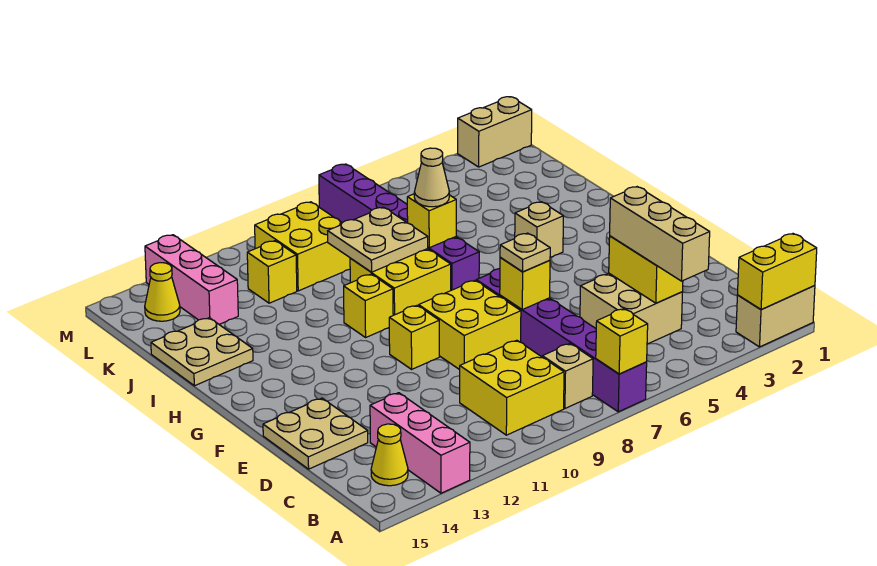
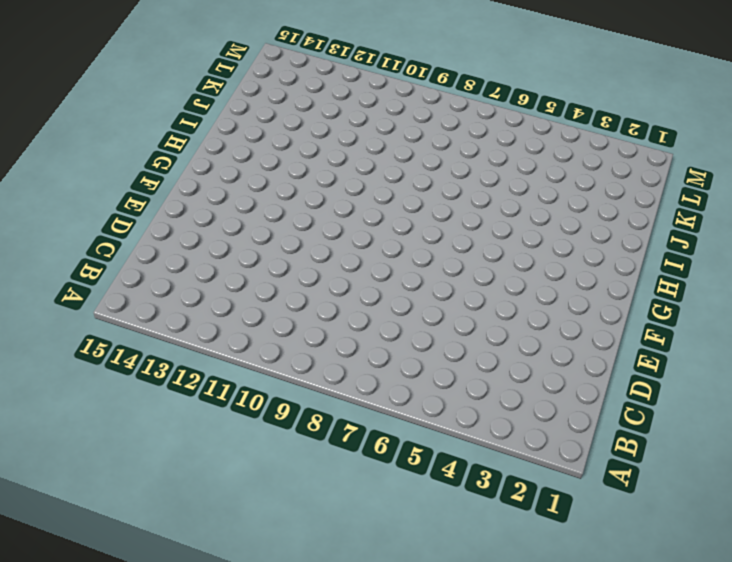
none -> tan brick A1:A2 level 1
none -> purple brick A7:F7 level 1
none -> pink brick A13:C13 level 1

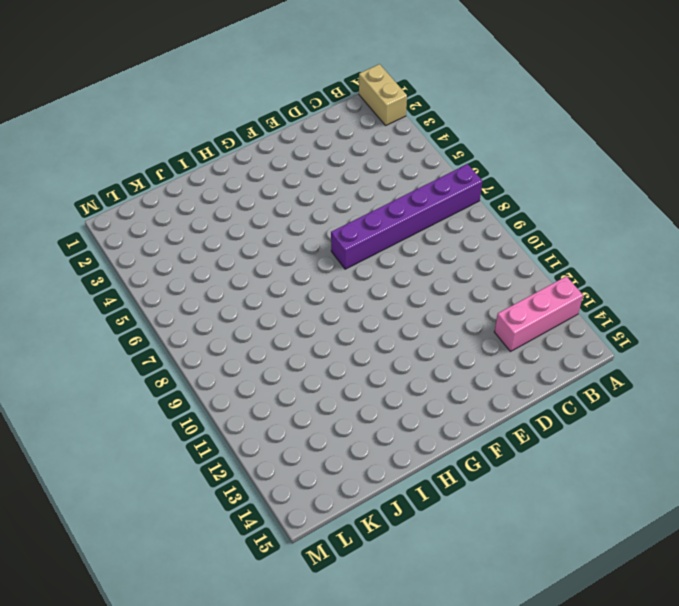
none -> tan brick B8 level 1
none -> yellow brick B9:C10 level 1
none -> yellow cone B14 level 1

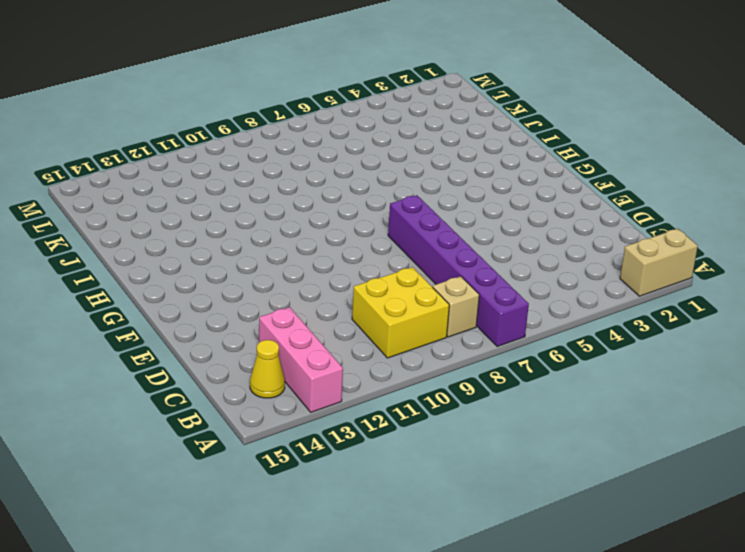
none -> tan brick C4:D5 level 1
none -> tan plate D14:E15 level 1
none -> yellow brick E8:F9 level 1

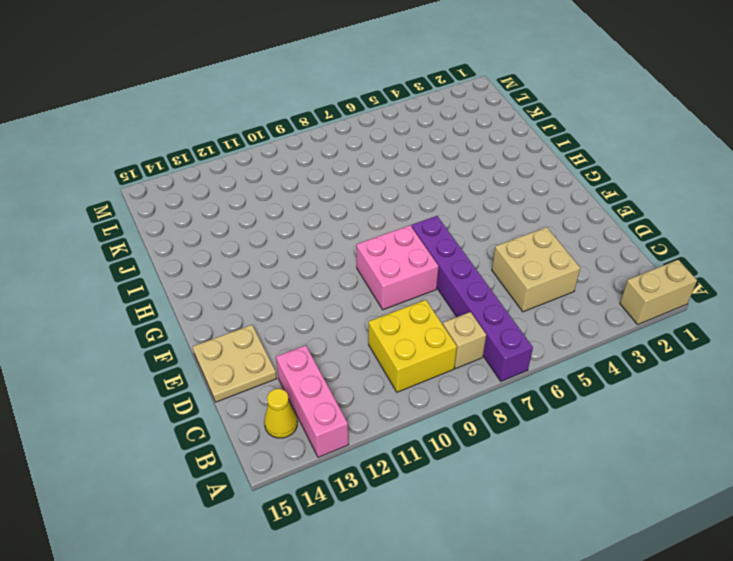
pink brick E8:F9 level 1 -> yellow brick E8:F9 level 1
none -> yellow brick F10 level 1
none -> tan brick H4 level 1
none -> purple brick H7:M7 level 1

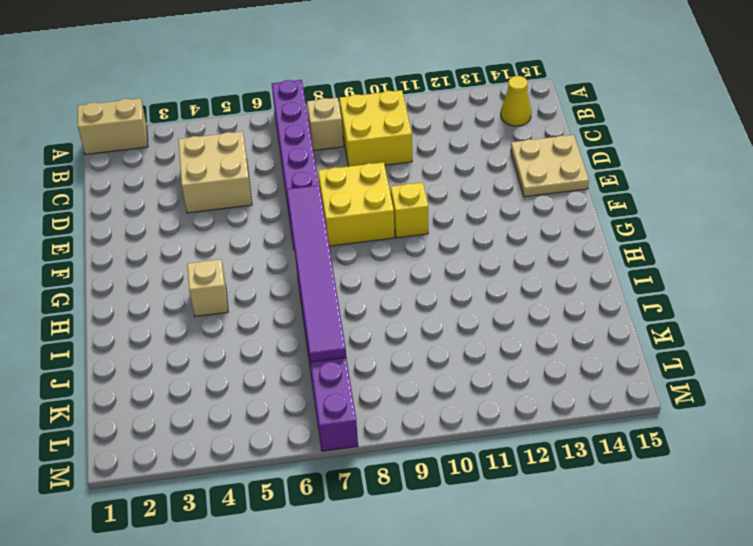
purple tile F7:K7 level 2 -> yellow brick I7 level 2
none -> pink brick A13:C13 level 1
none -> yellow brick H8:I9 level 1
none -> yellow brick H10 level 1

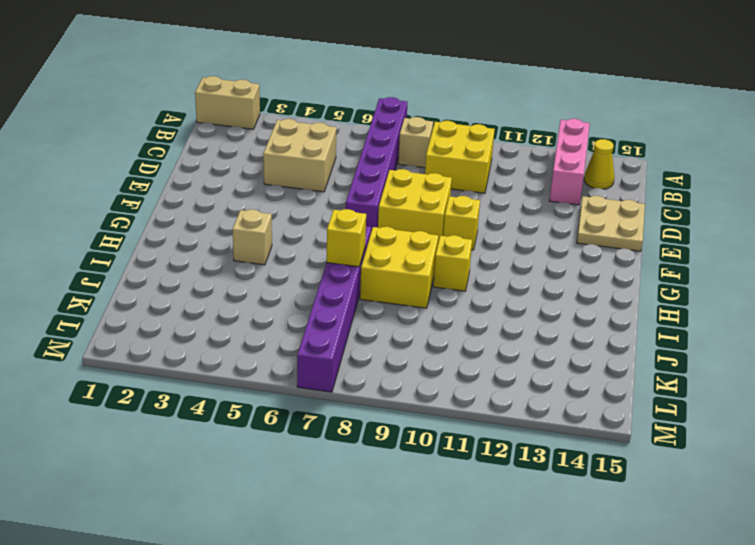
none -> tan plate I14:J15 level 1
none -> yellow brick K9:L10 level 1
none -> yellow brick K11 level 1

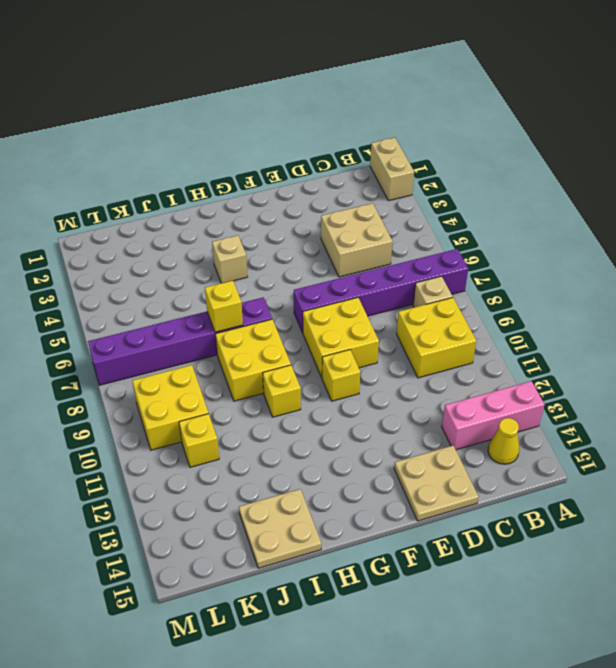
none -> pink brick K13:M13 level 1
none -> yellow cone L14 level 1
none -> tan brick M1:M2 level 1

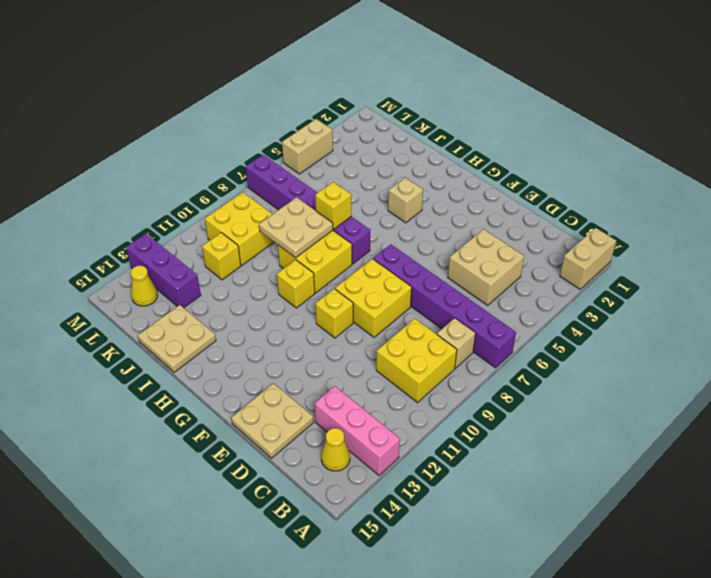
purple brick K13:M13 level 1 -> pink brick K13:M13 level 1
tan brick M4:M5 level 1 -> tan brick M1:M2 level 1
none -> yellow brick A1:A2 level 2
none -> yellow brick A7 level 2
none -> yellow brick C4:D4 level 2

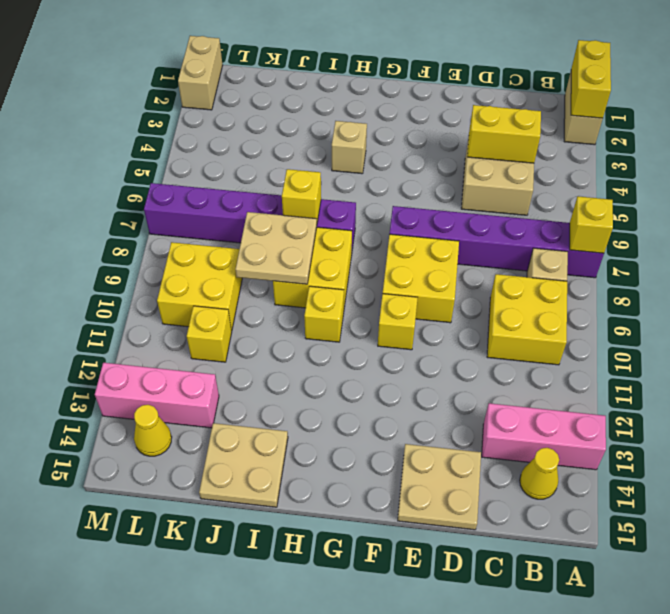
none -> yellow brick E7 level 2
none -> tan brick B4:D4 level 3
none -> tan plate E7 level 3

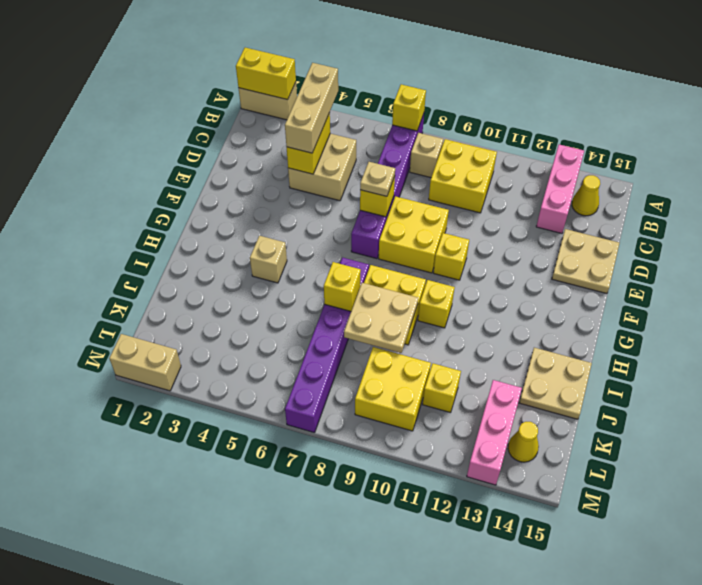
none -> tan cone I7 level 3

